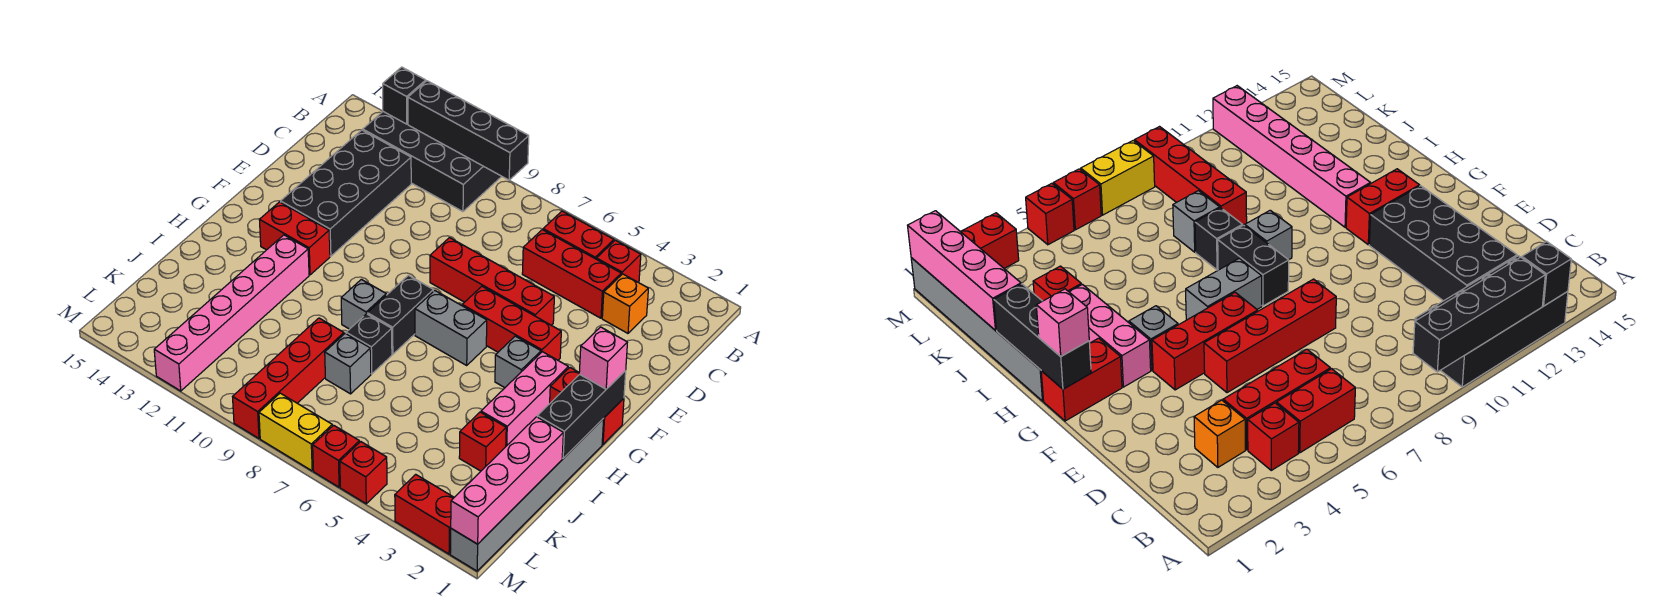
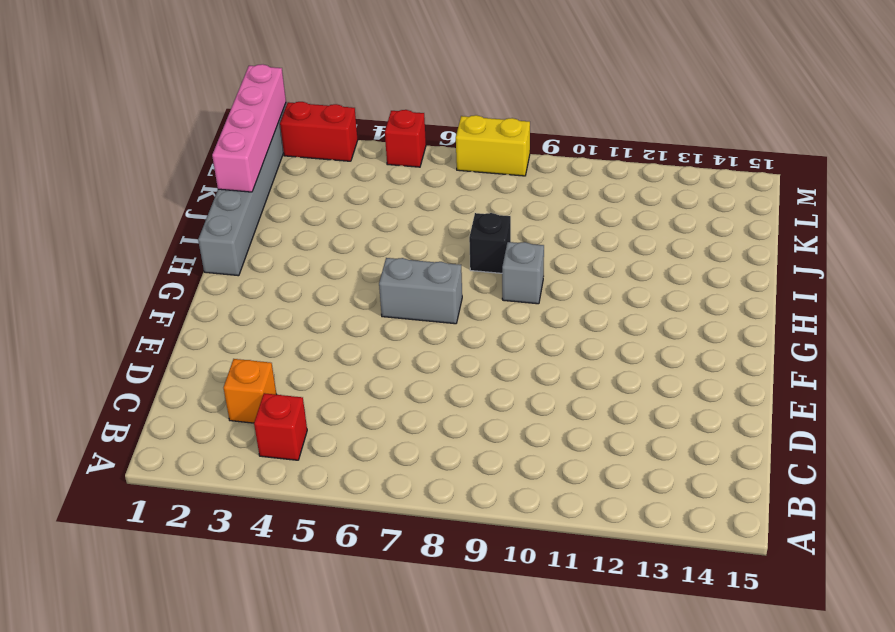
none -> black brick A10:B13 level 1
none -> red brick B5:B6 level 1
none -> red brick C4:C6 level 1
none -> black brick C12:F13 level 1

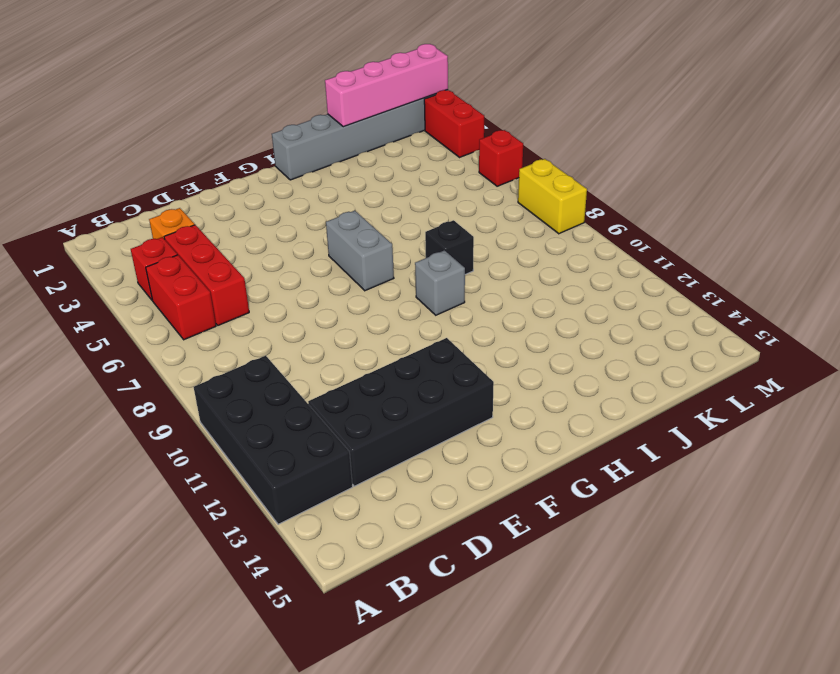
none -> red brick E5:E8 level 1
none -> red brick F4:F6 level 1
none -> red brick G1:G2 level 1
none -> pink brick G3:I3 level 1

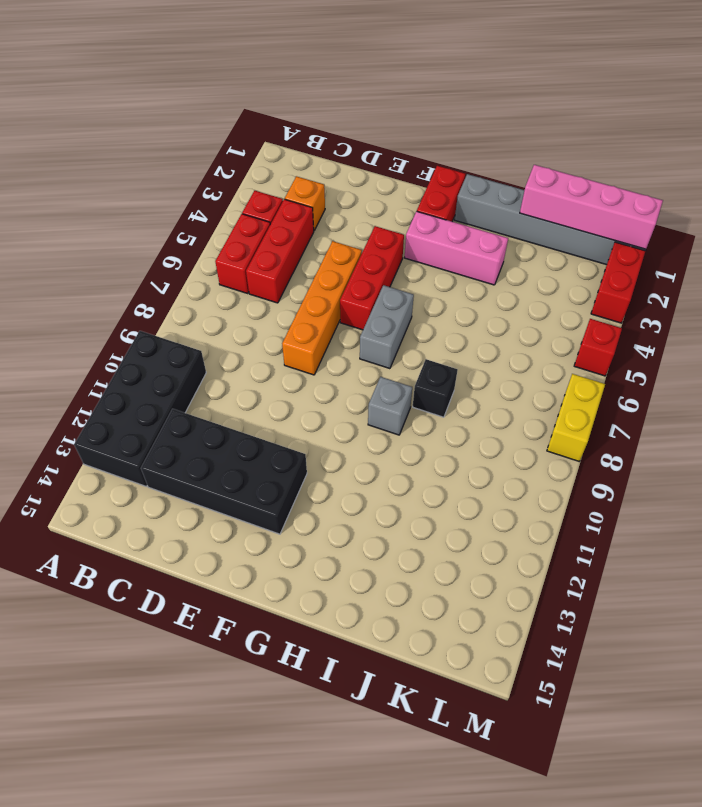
orange brick E5:E8 level 1 -> red brick E5:E8 level 1
none -> grey brick G4 level 1
none -> black brick G8:H8 level 1
none -> red brick G12:G13 level 1
none -> pink brick H12:M12 level 1

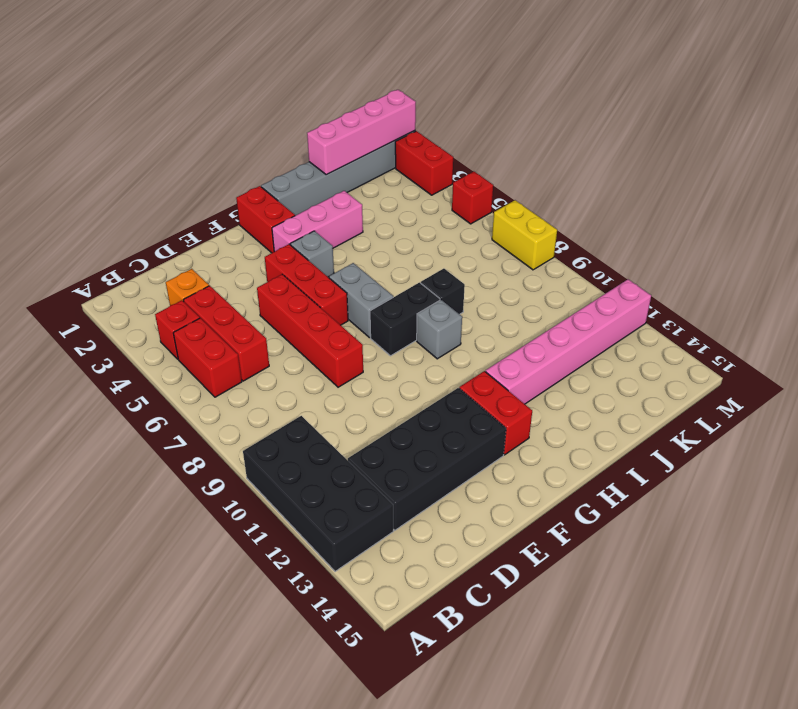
none -> red brick J3 level 1
none -> grey brick J8 level 1
none -> red brick J9:M9 level 1
none -> red brick M6 level 1

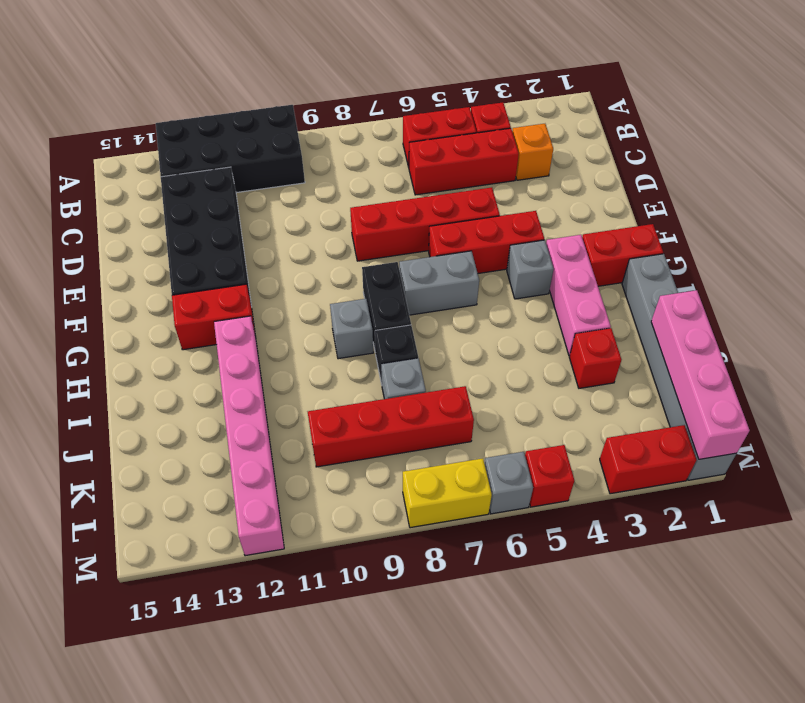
red brick K7:K10 level 1 -> red brick J9:M9 level 1
grey brick M6 level 1 -> red brick M6 level 1
none -> black brick A9:A12 level 2
none -> black brick A13 level 2
none -> black brick G1:I1 level 2
none -> pink brick G1 level 3

